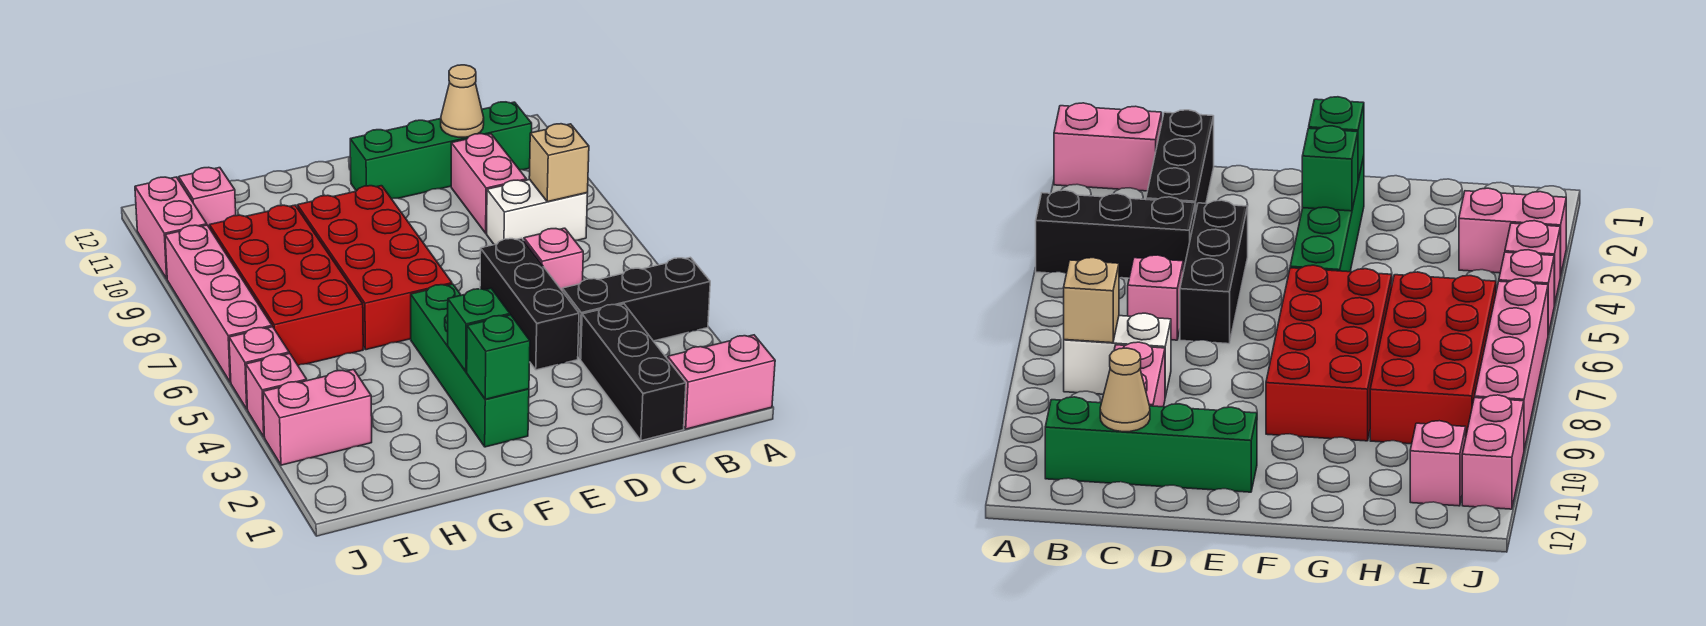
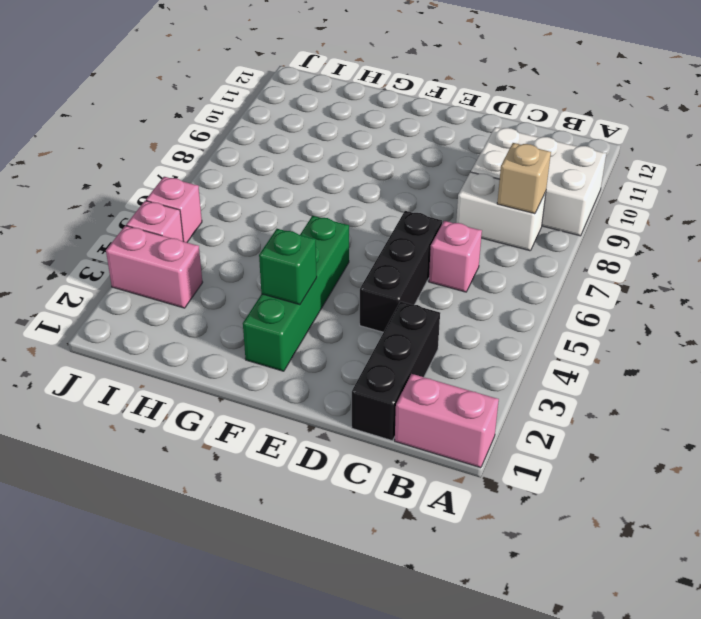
white brick A9:C10 level 1 -> pink brick C9:C10 level 1
none -> black brick A4:C4 level 1
none -> green brick B11:E11 level 1
none -> red brick F6:G9 level 1

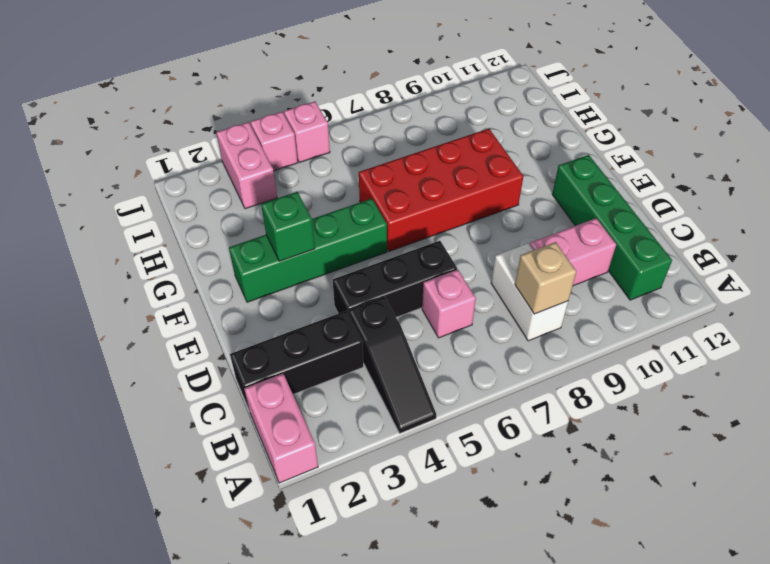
black slope A4:C4 level 1 top C -> black brick A4:C4 level 1
none -> red brick H6:I9 level 1
none -> pink brick I11 level 1
none -> pink brick J6:J9 level 1

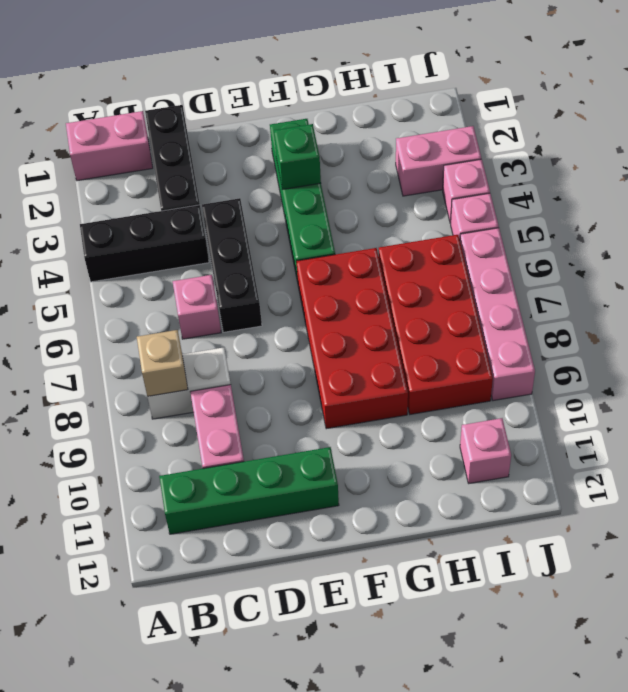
none -> pink brick J10:J11 level 1
none -> tan cone C11 level 2
none -> green brick F2 level 2

